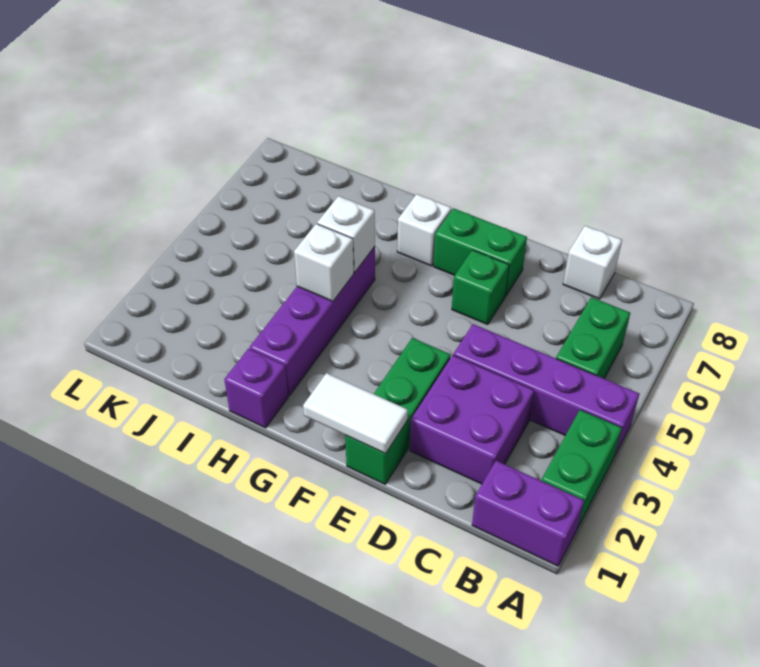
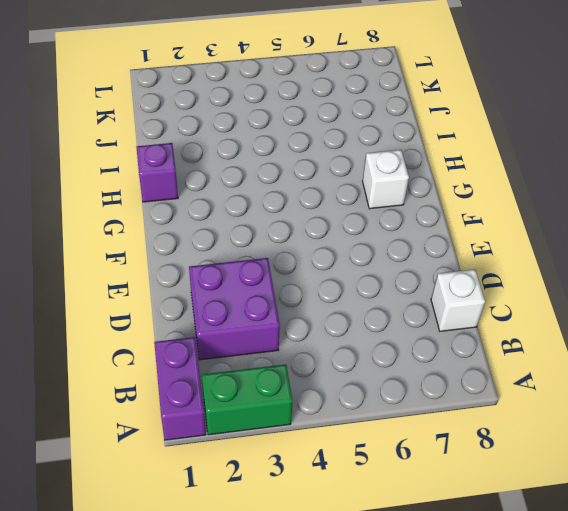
none -> purple brick A4:D4 level 1
none -> green brick B5:B6 level 1
none -> green brick E1:E3 level 1

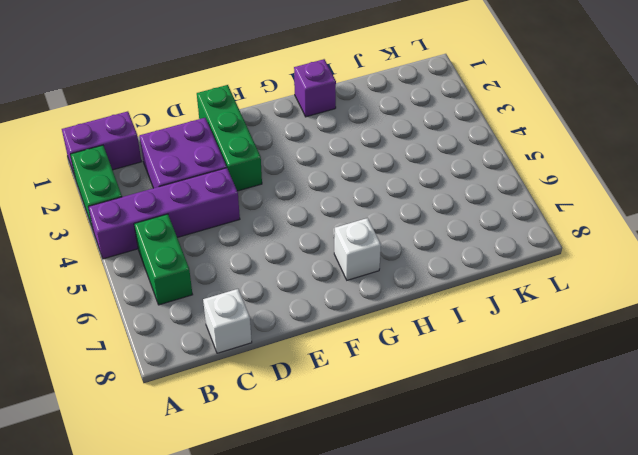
none -> green brick E6 level 1
none -> green brick E7:F7 level 1
none -> purple brick H2:H5 level 1

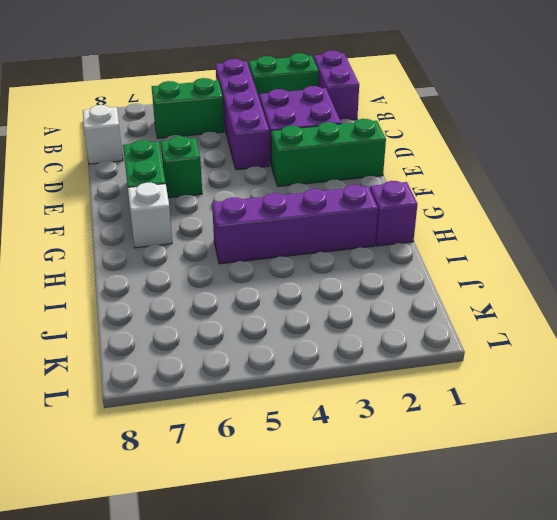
none -> white tile E1:F1 level 2
none -> white brick H4 level 2
none -> white brick H5 level 2

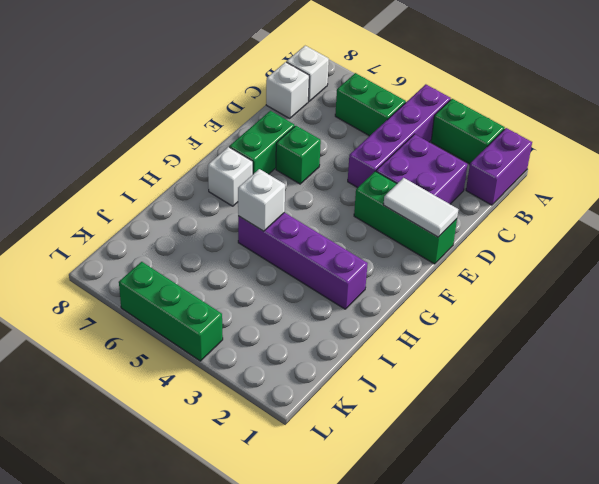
white brick B8 level 1 -> white brick H4 level 2
white tile E1:E2 level 2 -> white tile E1:F1 level 2
green brick L4:L6 level 1 -> none
none -> purple brick H1 level 1

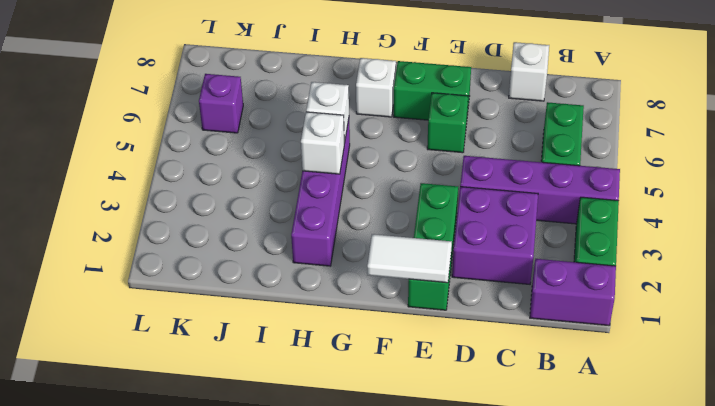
purple brick K6 level 1 -> purple brick H1 level 1

